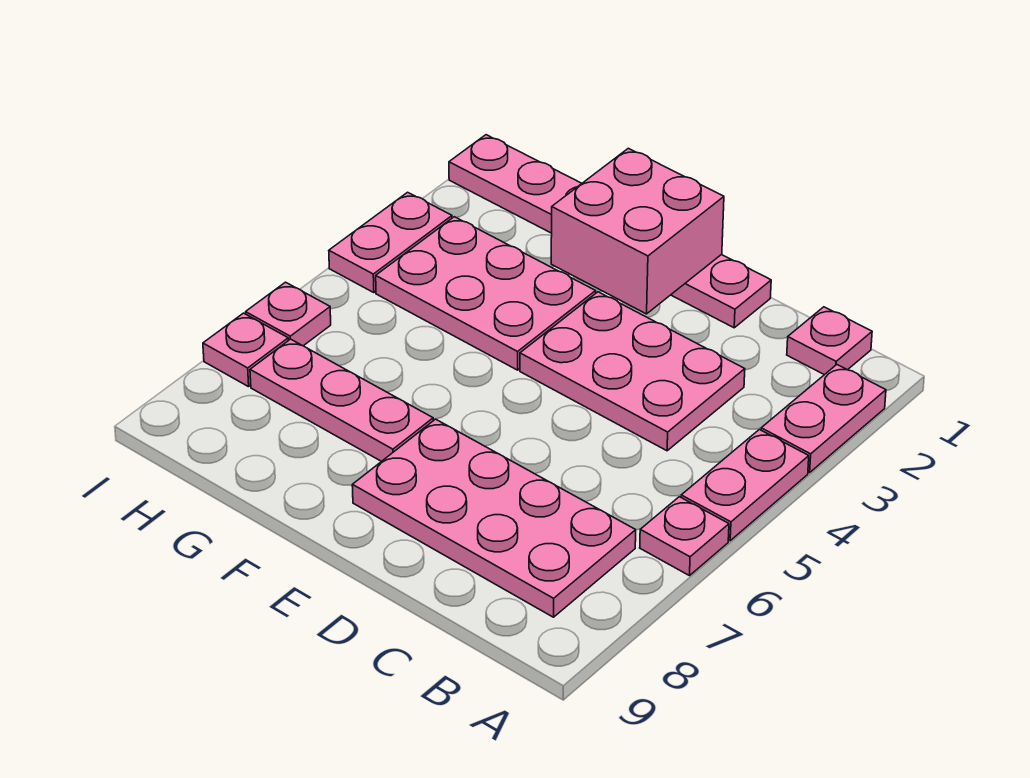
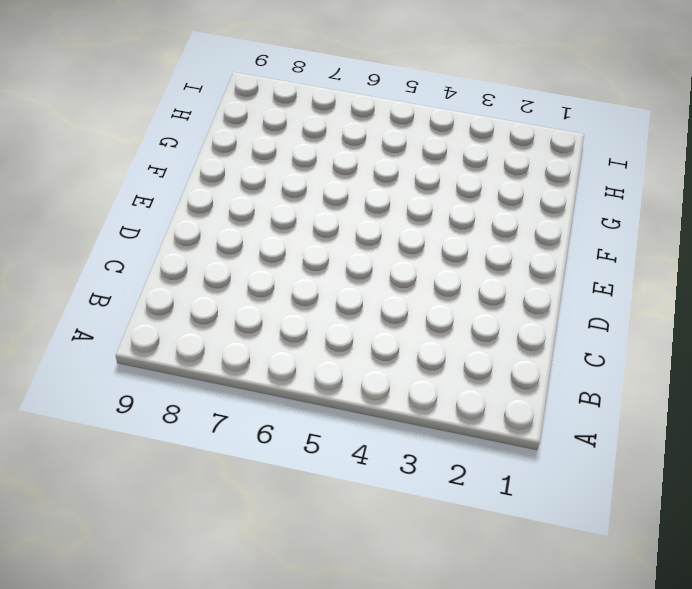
none -> pink plate A2:A3 level 1
none -> pink plate A4:A5 level 1
none -> pink plate A6 level 1

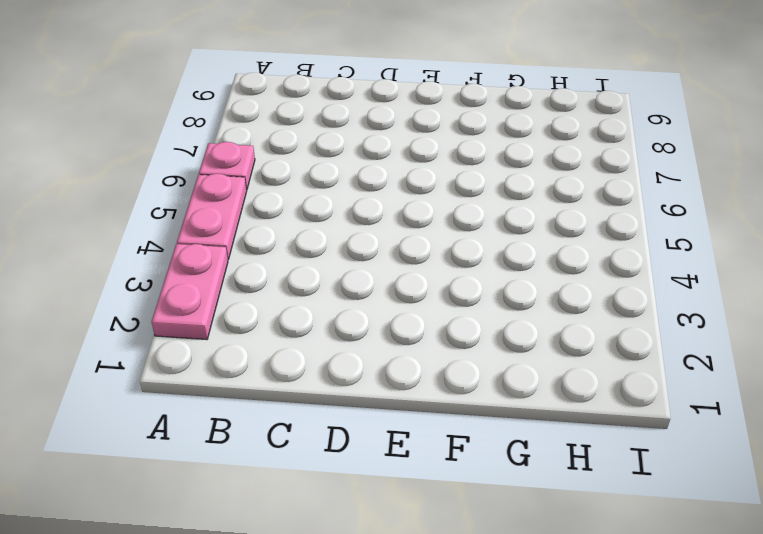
none -> pink plate B1 level 1
none -> pink plate B7:E8 level 1
none -> pink plate C3:E4 level 1

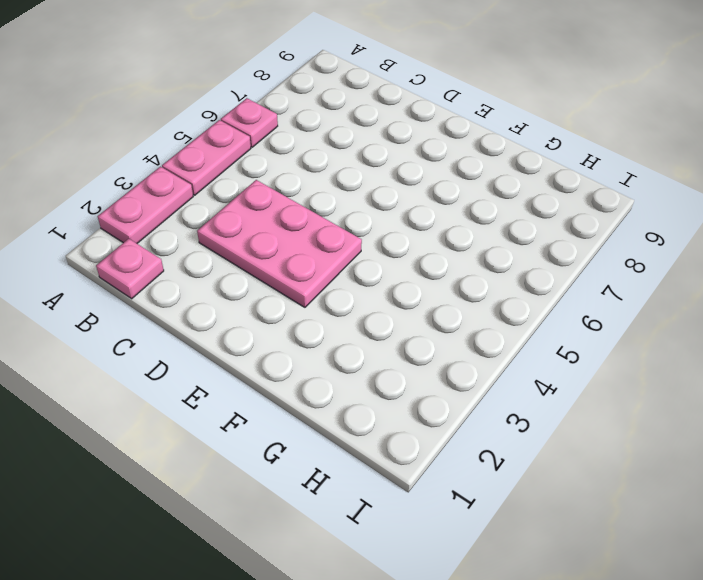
none -> pink plate B7:E8 level 1
none -> pink plate D1:I1 level 1
none -> pink plate F3:H4 level 1

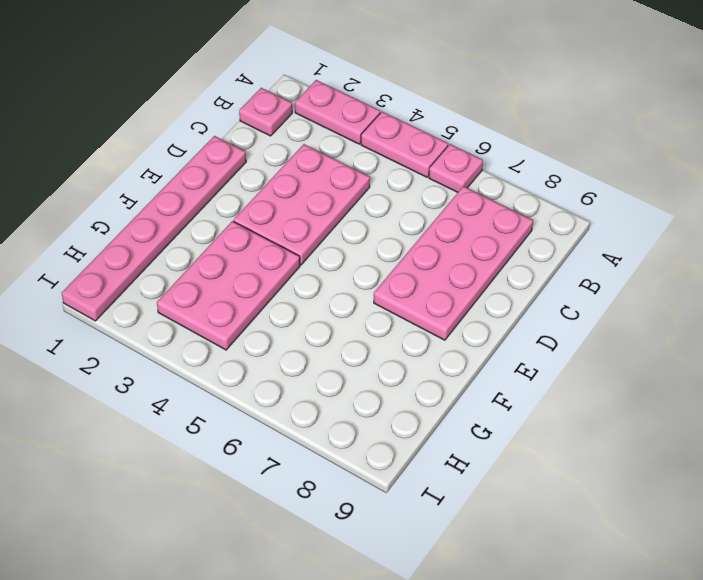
none -> pink plate F7:H7 level 1
none -> pink plate I3:I4 level 1
none -> pink plate I6 level 1

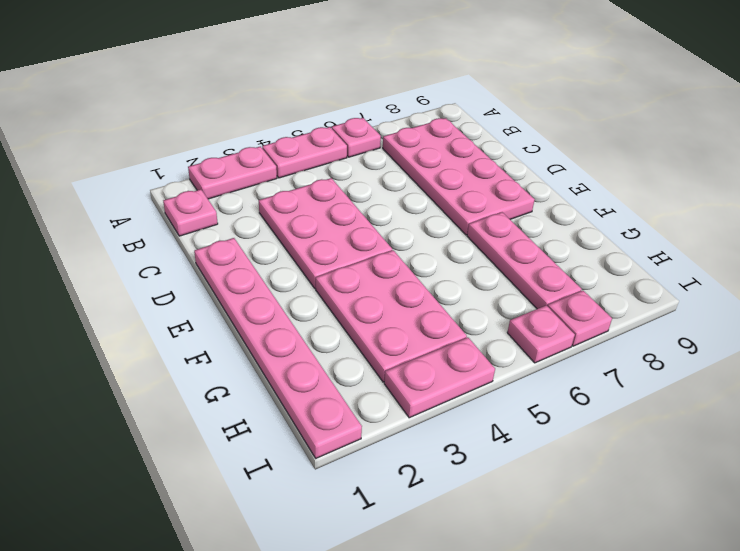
none -> pink brick E1:F2 level 2

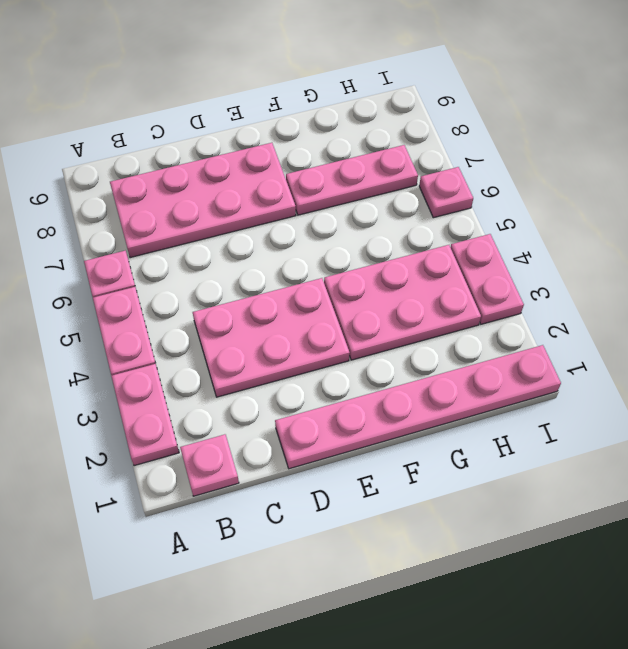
none -> pink plate I7 level 1
none -> pink brick E1:F2 level 2

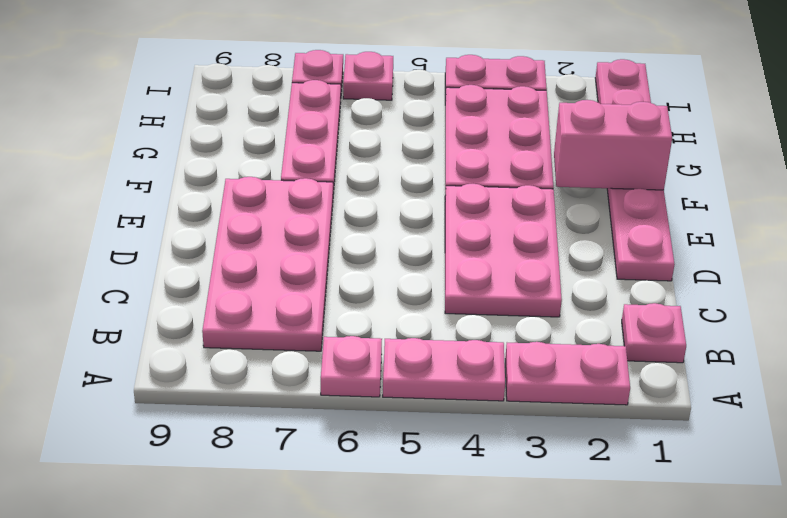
pink brick F1:F2 level 2 -> pink brick E1:F2 level 2

